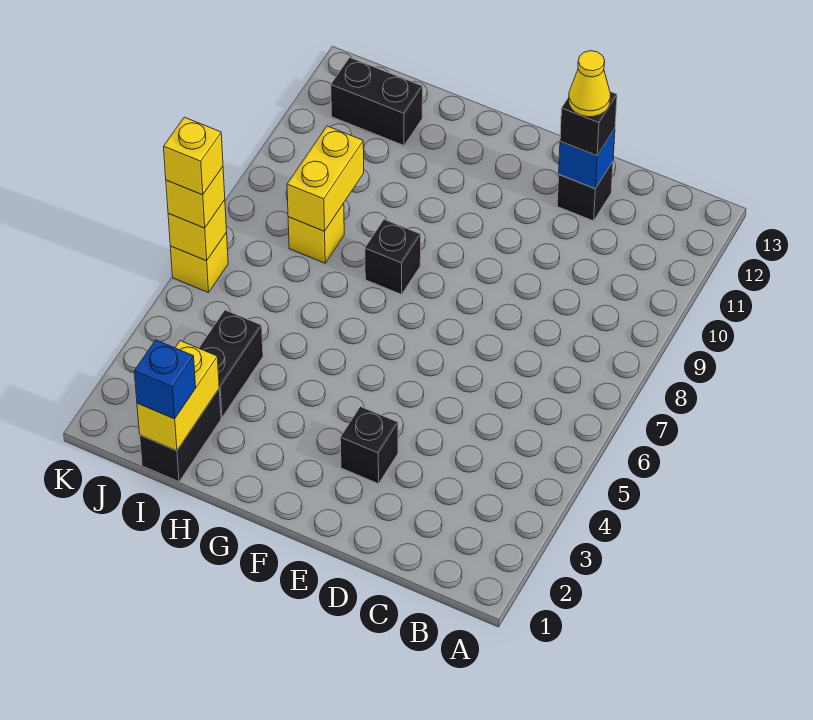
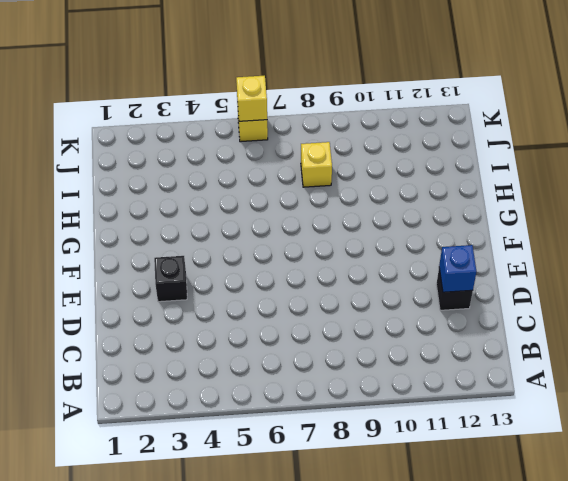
none -> black brick G8 level 1
none -> black brick I1:I2 level 1
none -> black brick I3:I4 level 1

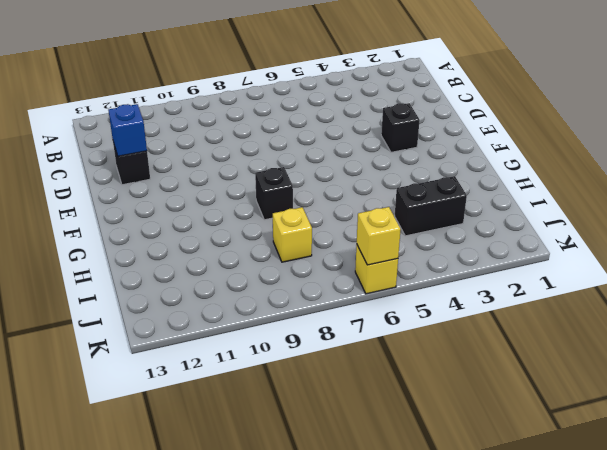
none -> black brick I1:I2 level 1
none -> black brick I12:J12 level 1
none -> yellow brick I1:I2 level 2

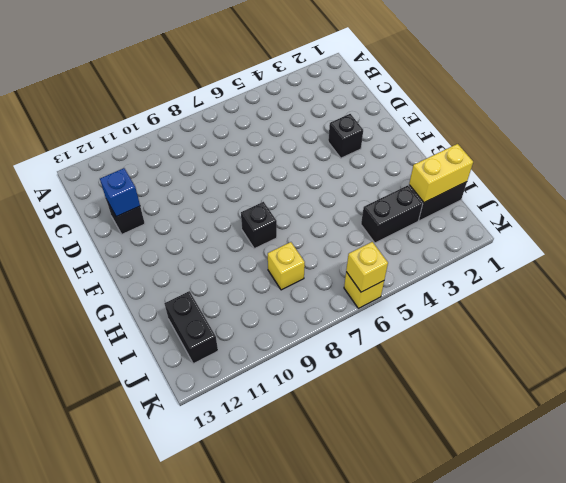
none -> yellow brick I8:I9 level 2
none -> black brick D12 level 3
none -> blue brick I1 level 3

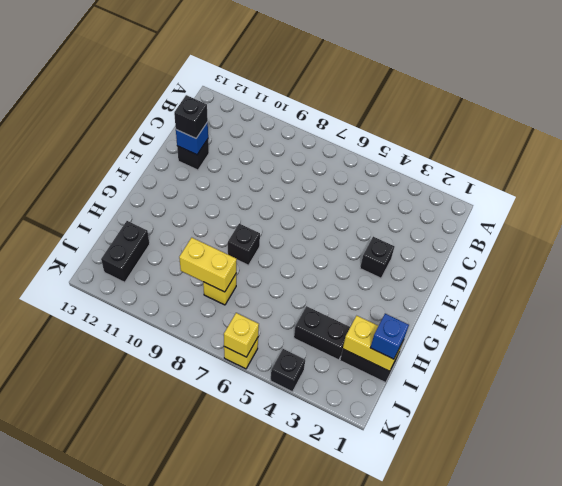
black brick K4 level 1 -> none
none -> yellow brick K6 level 3
none -> yellow cone D12 level 4
none -> yellow brick K6 level 4

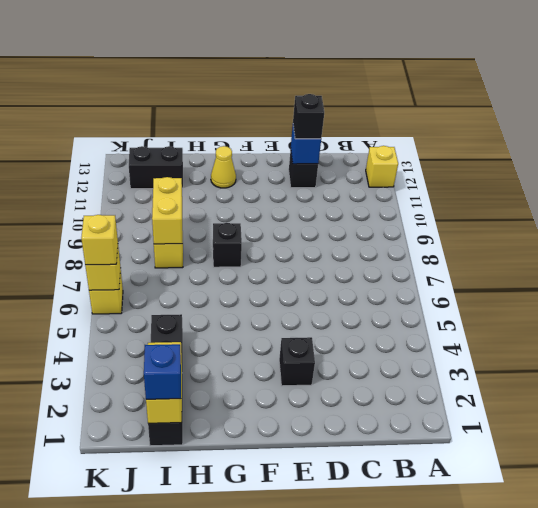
yellow brick A12 level 1 -> yellow brick K6 level 4
yellow cone G12 level 1 -> yellow cone D12 level 4

